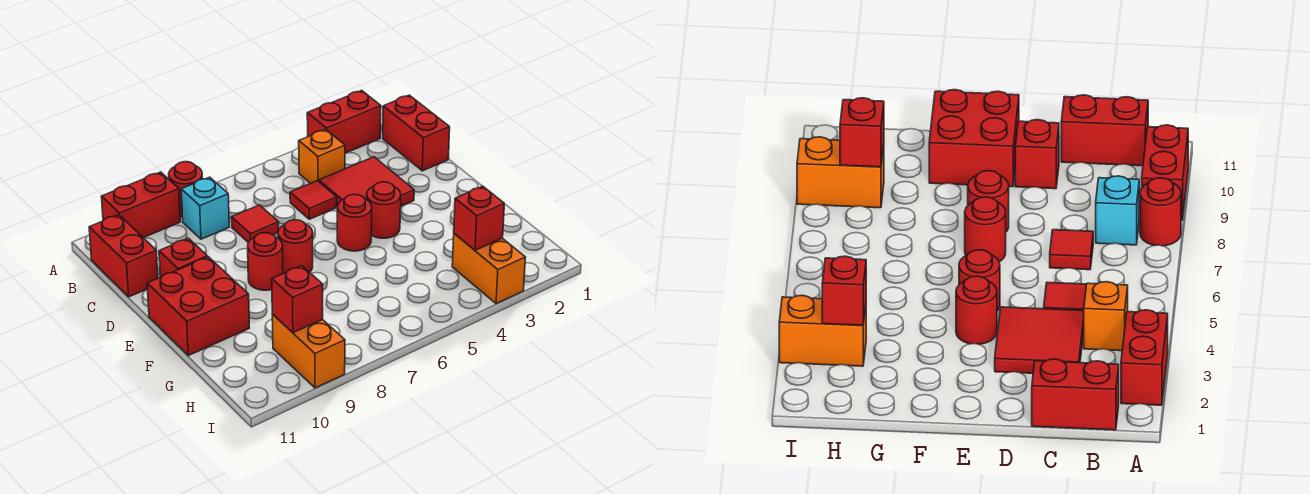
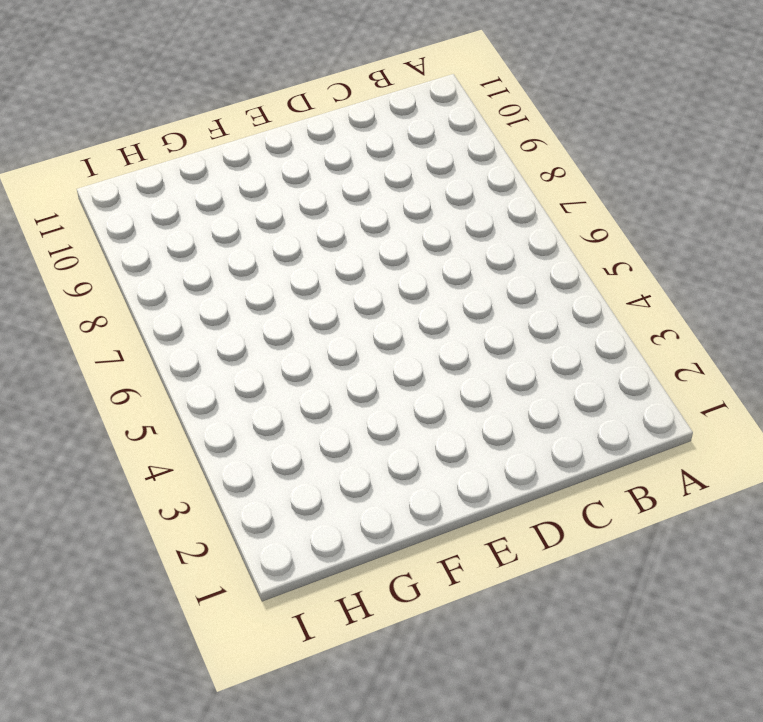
none -> red brick A2:A3 level 1
none -> red round brick A8 level 1
none -> red brick A9:A10 level 1

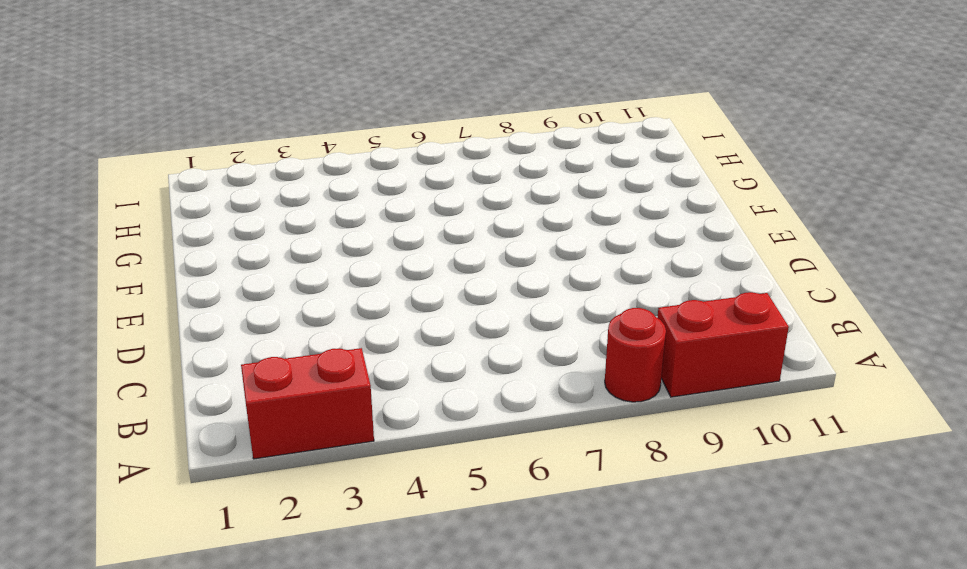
none -> red brick B1:C1 level 1
none -> orange brick B4 level 1
none -> cyan brick B8 level 1

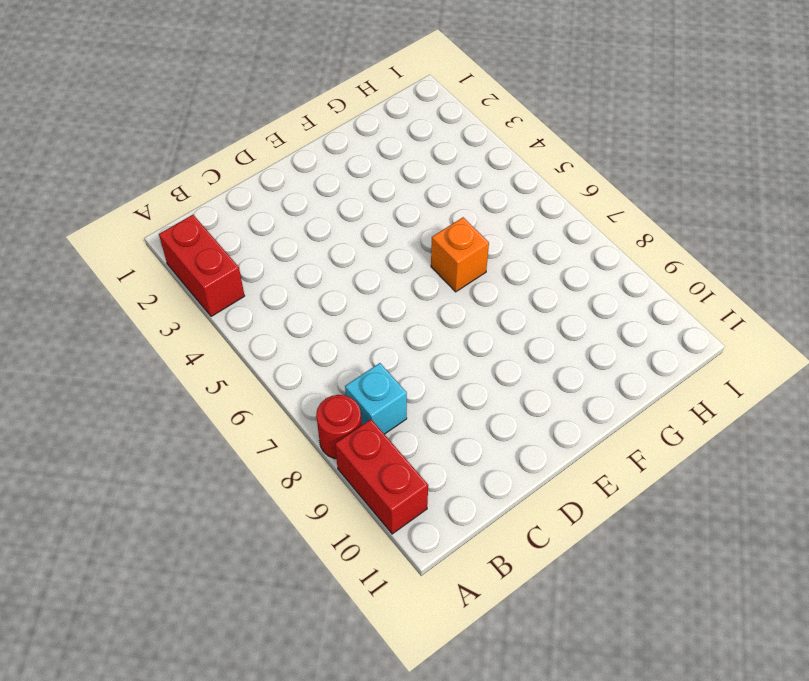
orange brick F6 level 1 -> orange brick B4 level 1
none -> red brick B1:C1 level 1
none -> red brick B11:C11 level 1
none -> red tile C3:D4 level 1

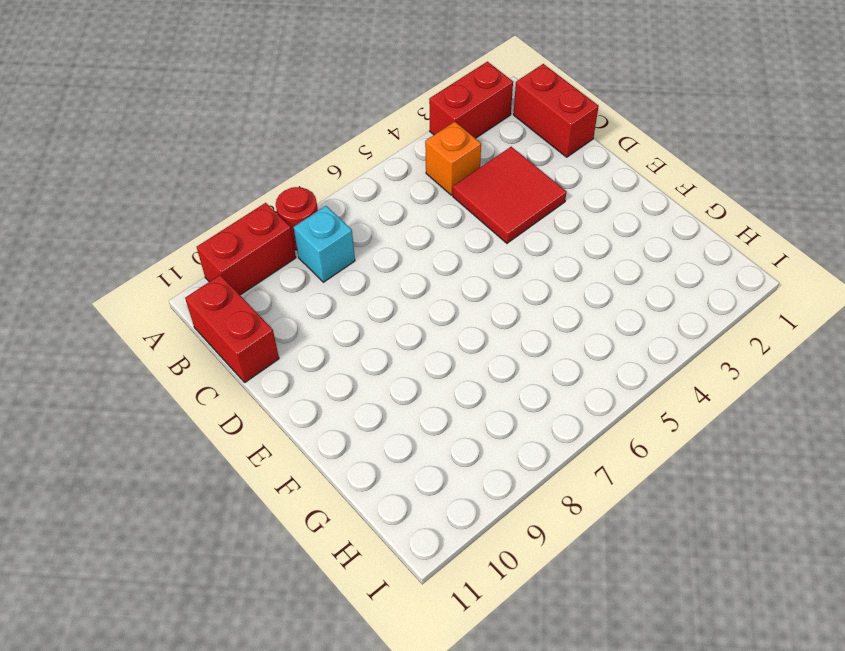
none -> red tile C5 level 1
none -> red tile C7 level 1
none -> red brick D10 level 1

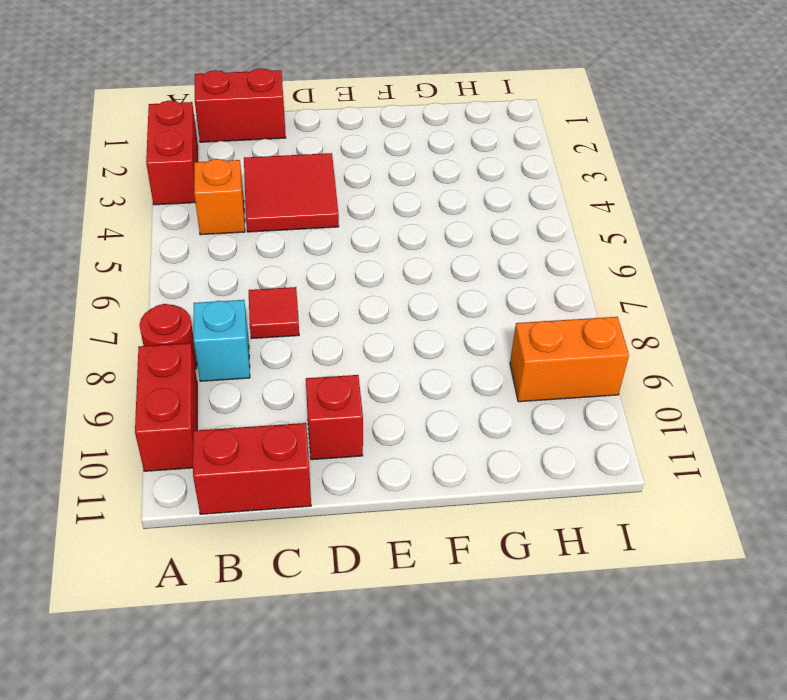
none -> red tile C5 level 1
none -> red round brick E4 level 1
none -> red round brick E5 level 1

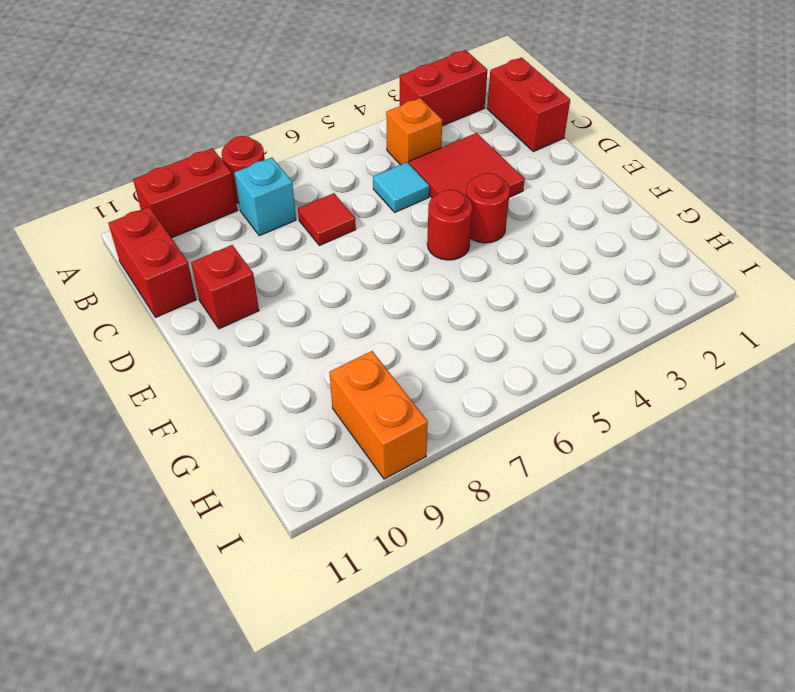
cyan tile C5 level 1 -> red tile C5 level 1
none -> red round brick E7 level 1
none -> red round brick E8 level 1
none -> red brick E10:F11 level 1

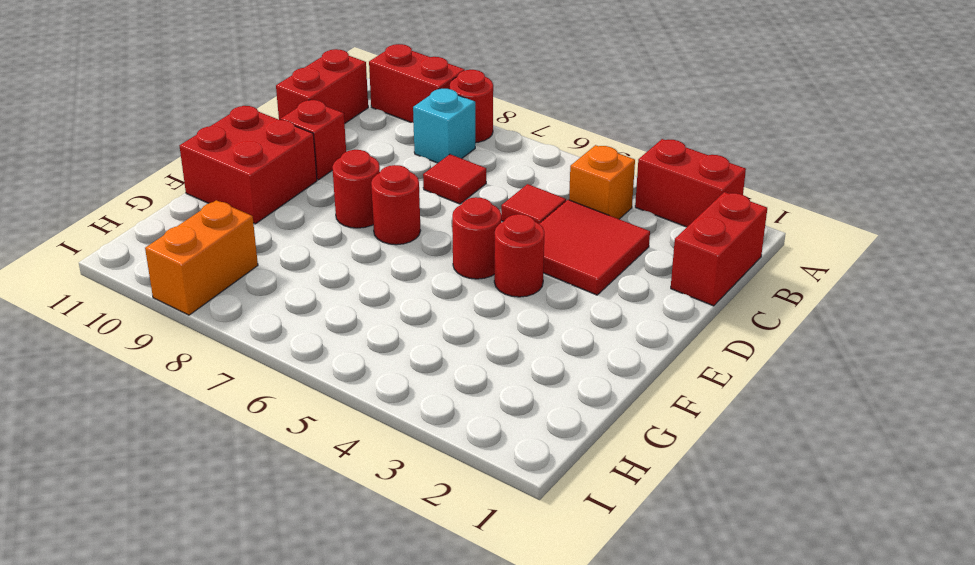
none -> orange brick H3:I3 level 1
none -> red brick H3 level 2
none -> red brick H9 level 2

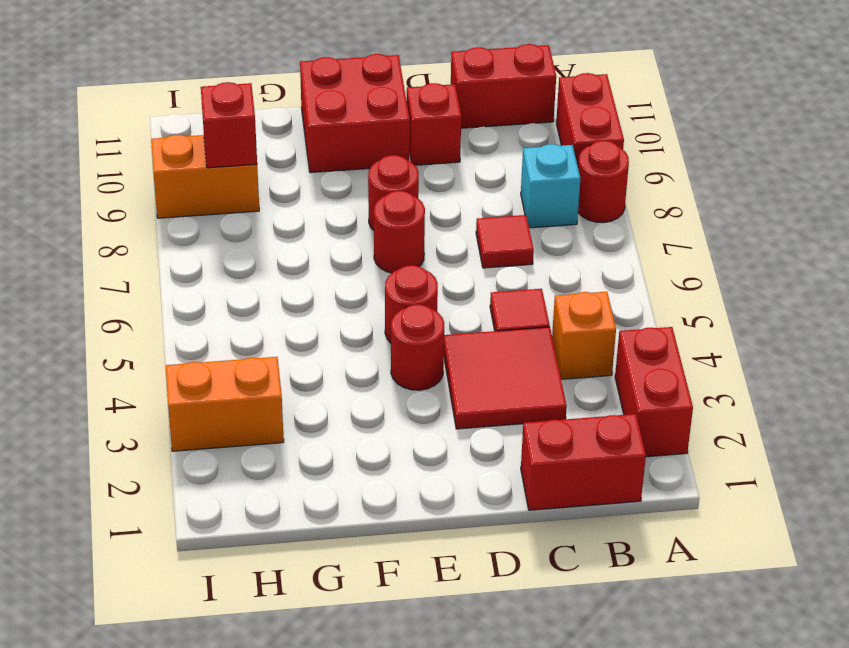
none -> red brick H3 level 2

